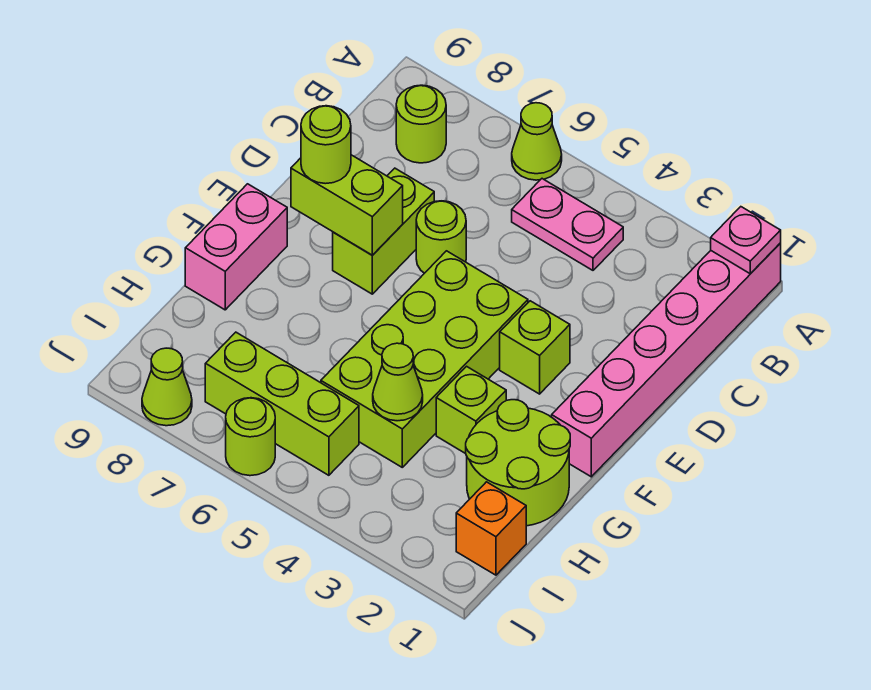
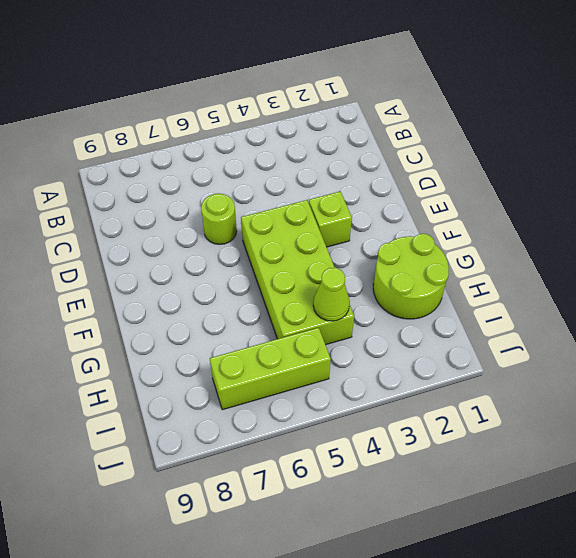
none -> pink brick A1:F1 level 1
none -> lime cone A6 level 1
none -> pink plate B4:B5 level 1

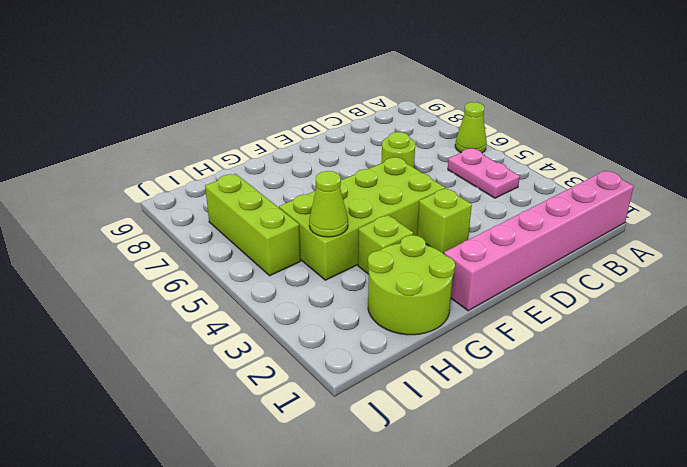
none -> lime round brick B8 level 1
none -> lime brick D7:E7 level 1
none -> pink brick F9:G9 level 1

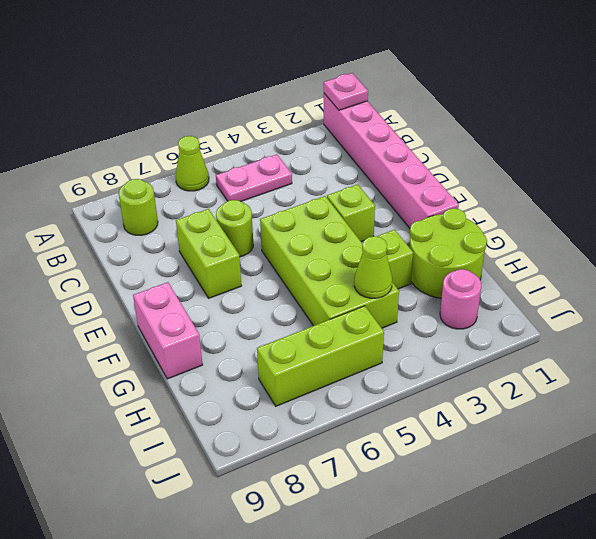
pink round brick I2 level 1 -> none
none -> orange brick I1 level 1
none -> lime round brick J6 level 1
none -> lime cone J8 level 1

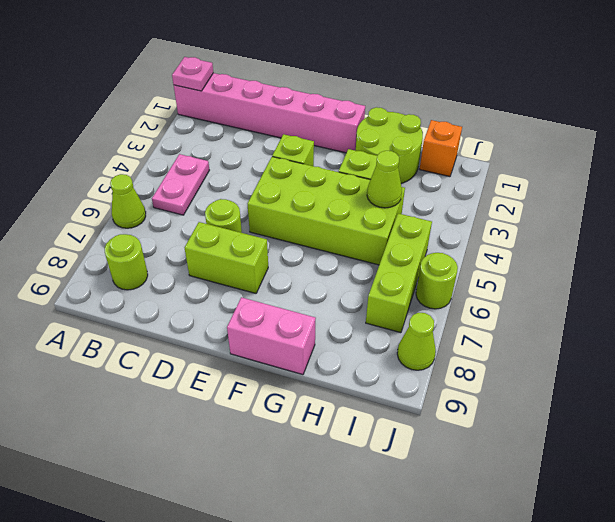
none -> lime brick E7:E8 level 2
none -> lime round brick E8 level 3

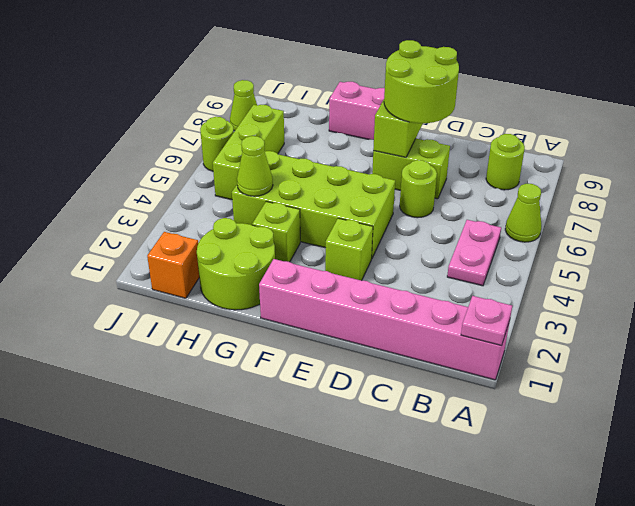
lime round brick D7:E8 level 3 -> lime round brick E8 level 3

